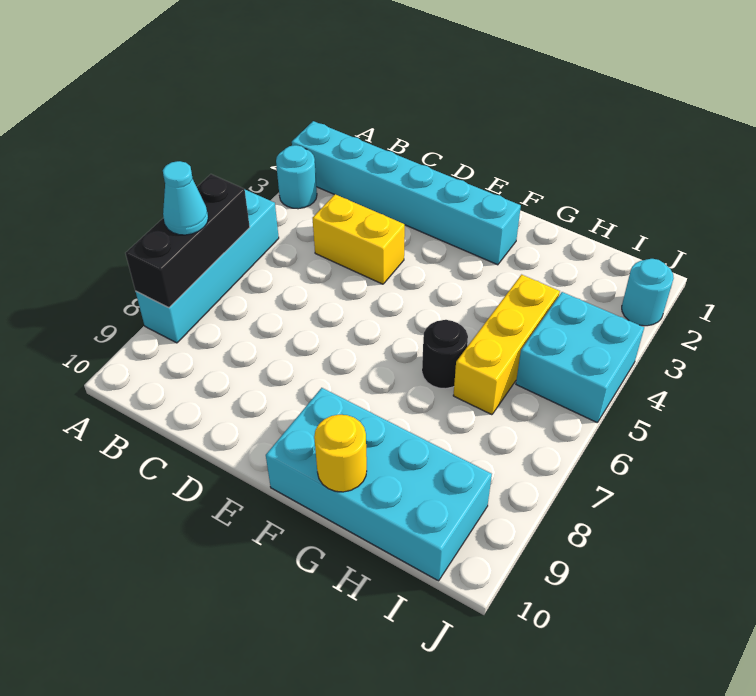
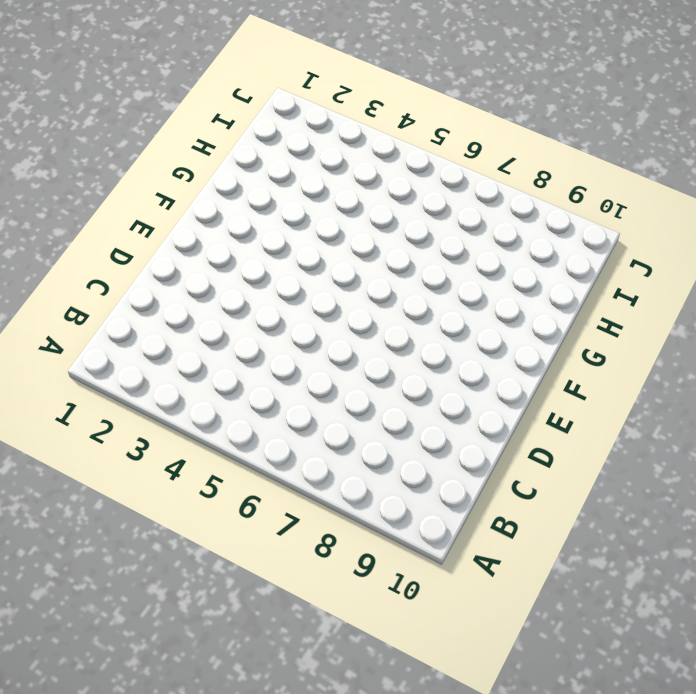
none -> cyan brick A2:F2 level 1
none -> cyan round brick A3 level 1
none -> cyan brick A5:A8 level 1

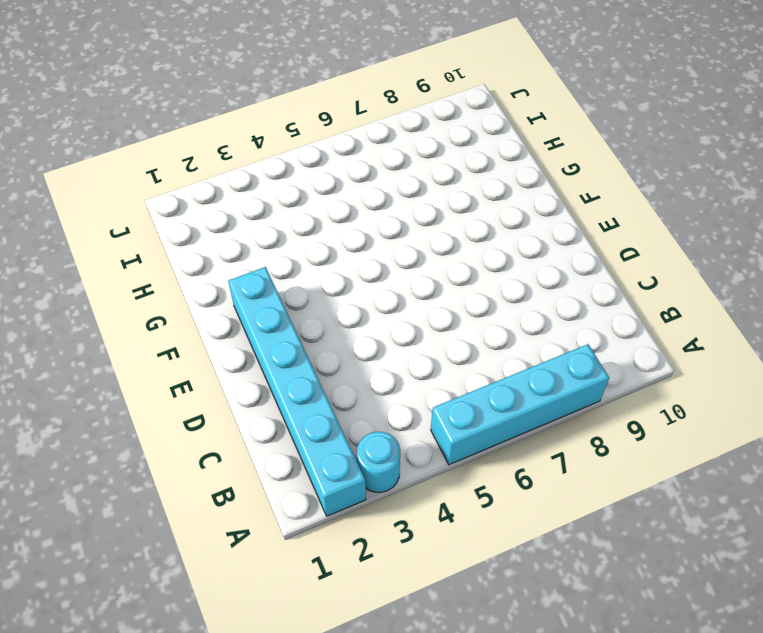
none -> yellow brick C4:D4 level 1
none -> cyan brick F9:I10 level 1
none -> black round brick G6 level 1

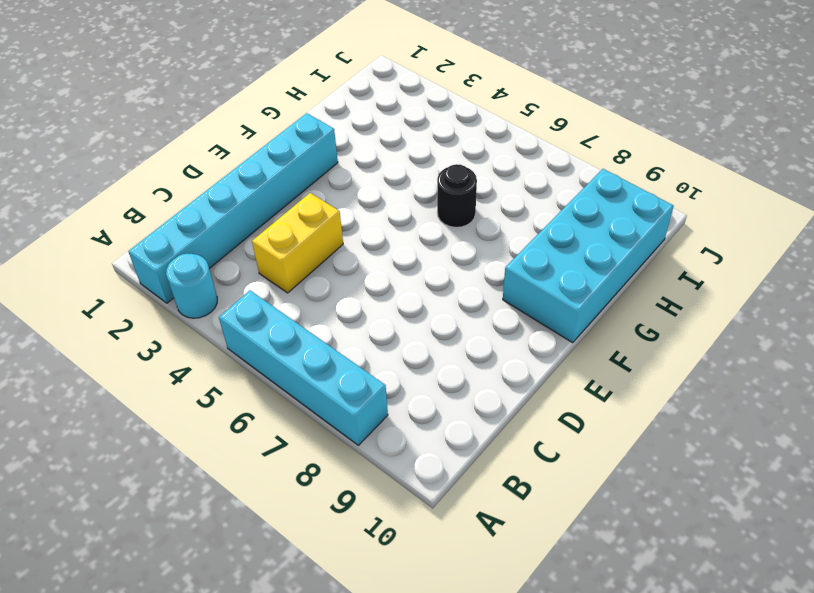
none -> yellow brick H4:H6 level 1
none -> cyan brick I4:J5 level 1
none -> cyan round brick J2 level 1

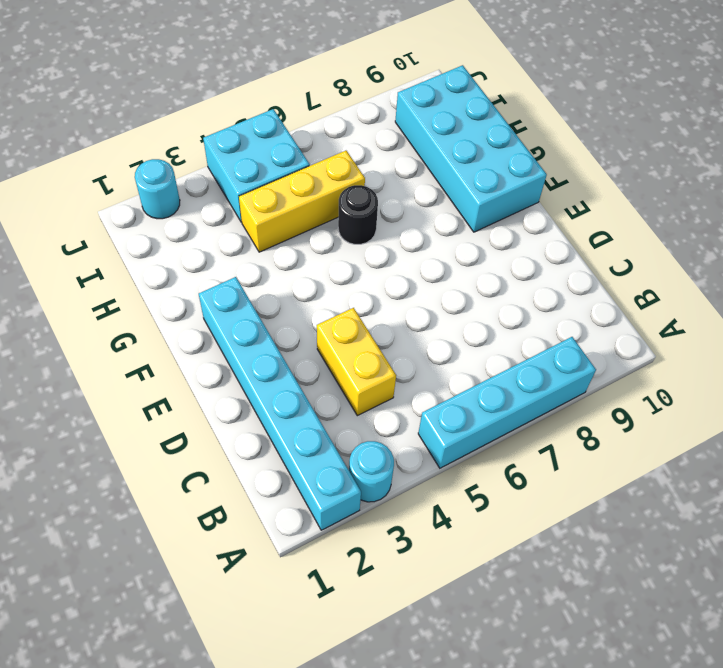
none -> black brick A6:A8 level 2
none -> yellow round brick G10 level 2
none -> cyan cone A7 level 3

